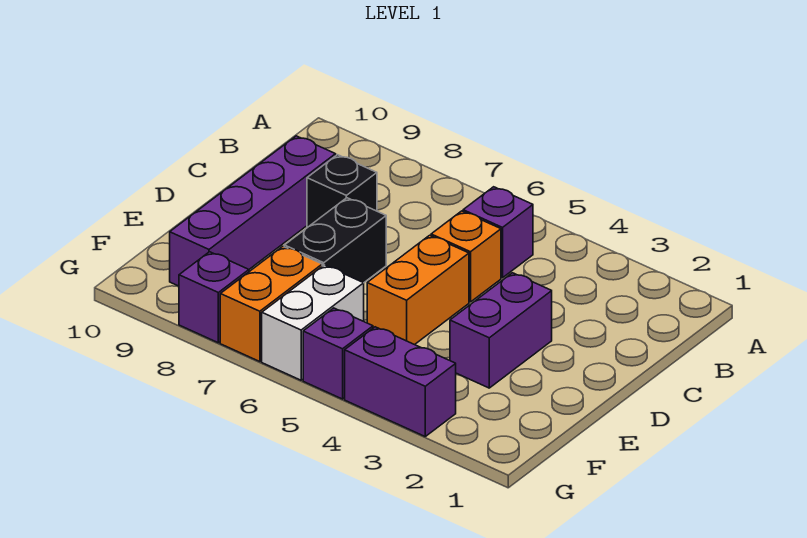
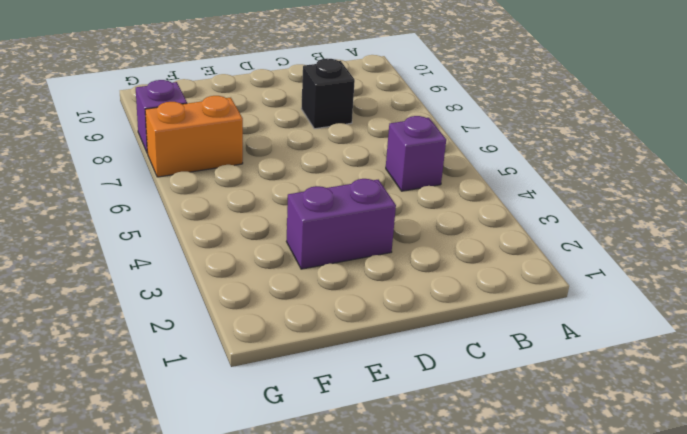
none -> orange brick C5 level 1
none -> purple brick C9:F9 level 1
none -> orange brick D5:E5 level 1

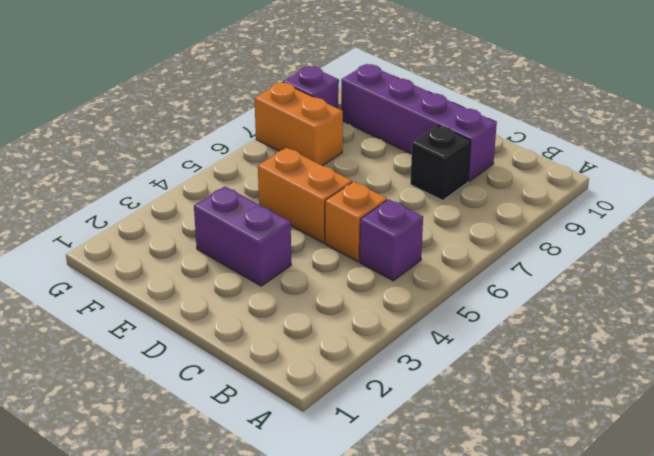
none -> black brick D7:E7 level 1
none -> white brick F6:G6 level 1
none -> purple brick G3:G4 level 1

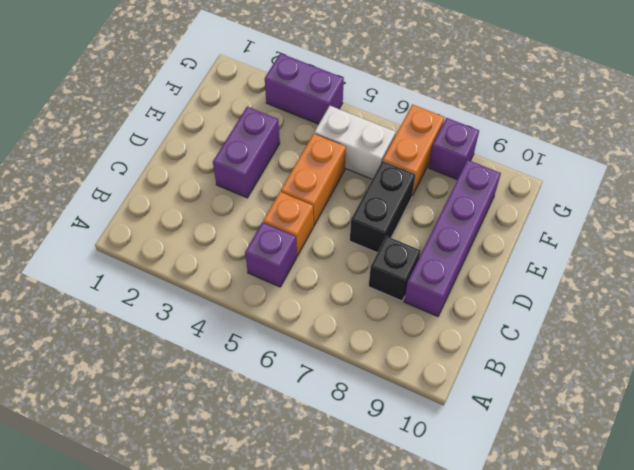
white brick F5:F6 level 1 -> white brick F6:G6 level 1
none -> purple brick G5 level 1

